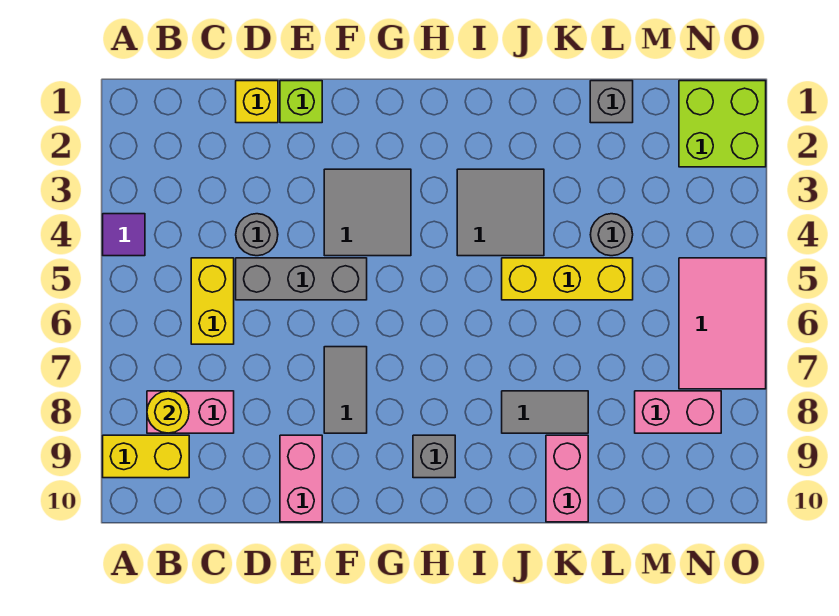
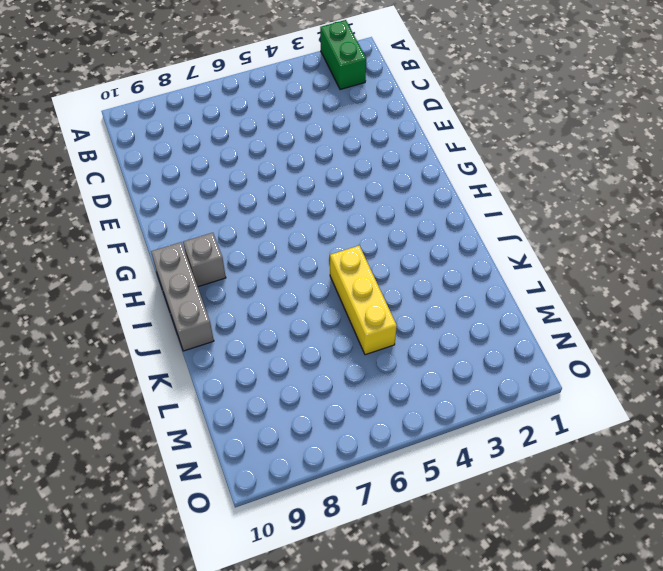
green brick A2:B2 level 1 -> none
grey brick H10:J10 level 1 -> grey brick D5:F5 level 1
none -> purple tile A4 level 1
none -> yellow brick A9:B9 level 1
none -> pink brick B8:C8 level 1

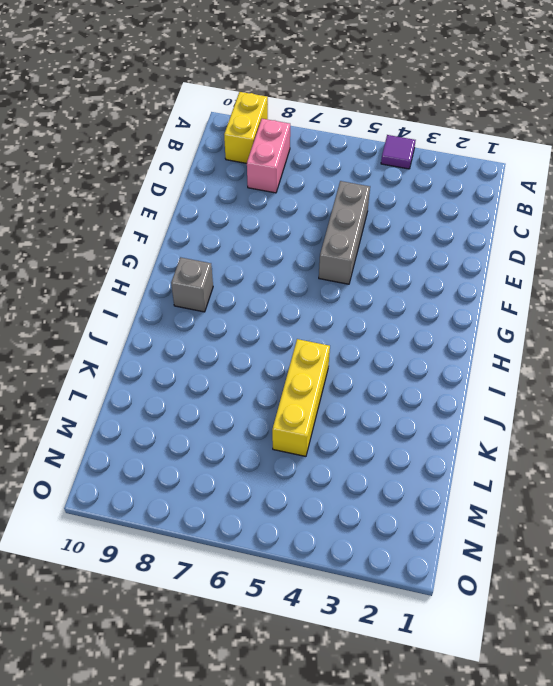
none -> yellow brick C5:C6 level 1
none -> yellow brick D1 level 1
none -> grey round brick D4 level 1

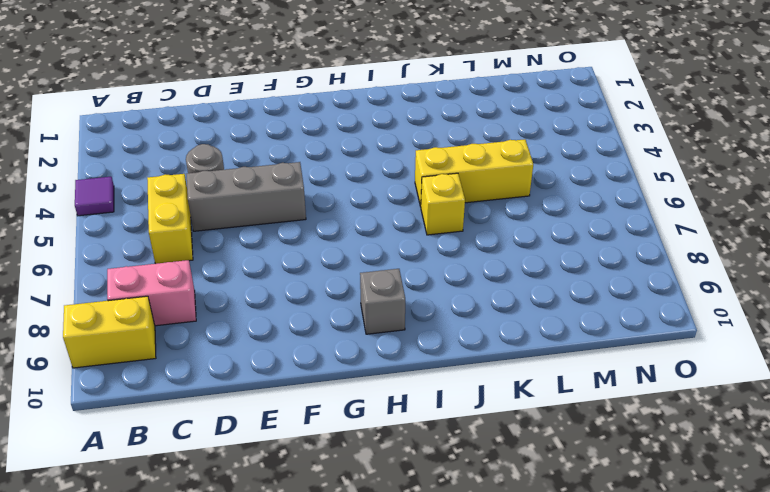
yellow brick J6 level 1 -> yellow brick D1 level 1
none -> lime brick E1 level 1
none -> pink brick E9:E10 level 1
none -> grey tile F3:G4 level 1

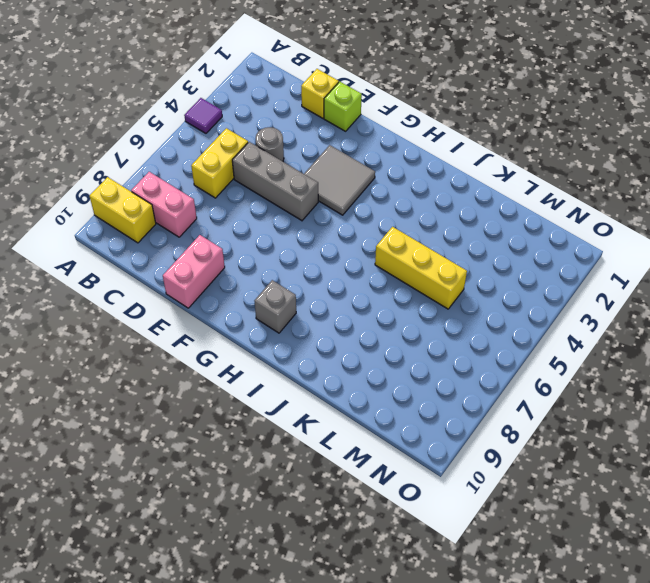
none -> grey tile F7:F8 level 1
none -> grey tile I3:J4 level 1
none -> grey tile J8:K8 level 1

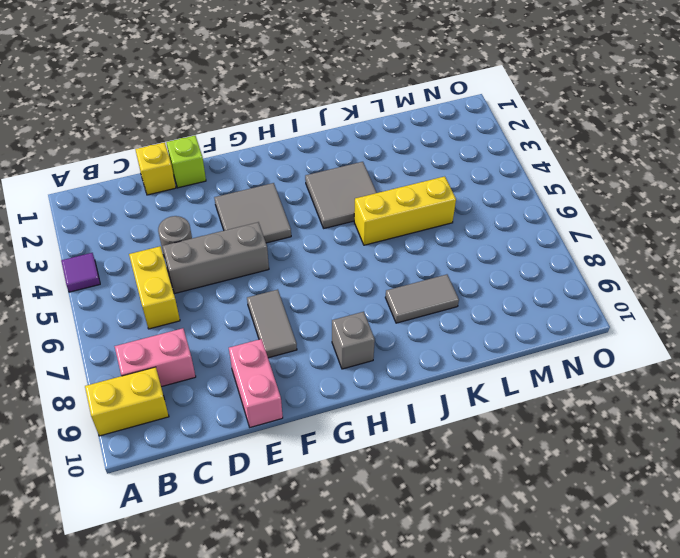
none -> pink brick K9:K10 level 1
none -> grey brick L1 level 1
none -> grey round brick L4 level 1

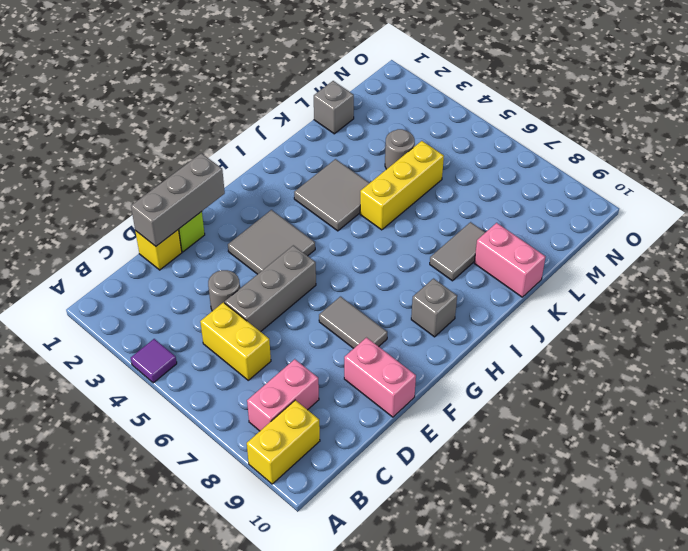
grey brick D1:F1 level 2 -> none
none -> pink brick M8:N8 level 1
none -> lime brick N1:O2 level 1
none -> pink tile N5:O7 level 1

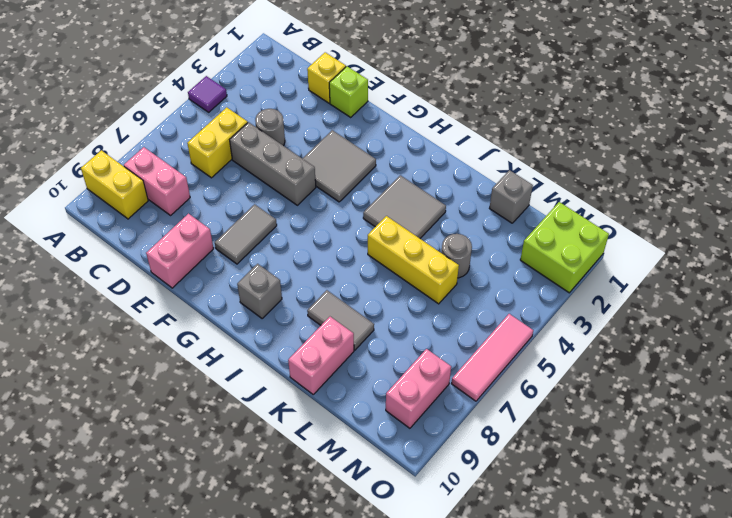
pink brick N8:N9 level 1 -> pink brick M8:N8 level 1
pink tile O5:O7 level 1 -> pink tile N5:O7 level 1
none -> yellow round brick B8 level 2

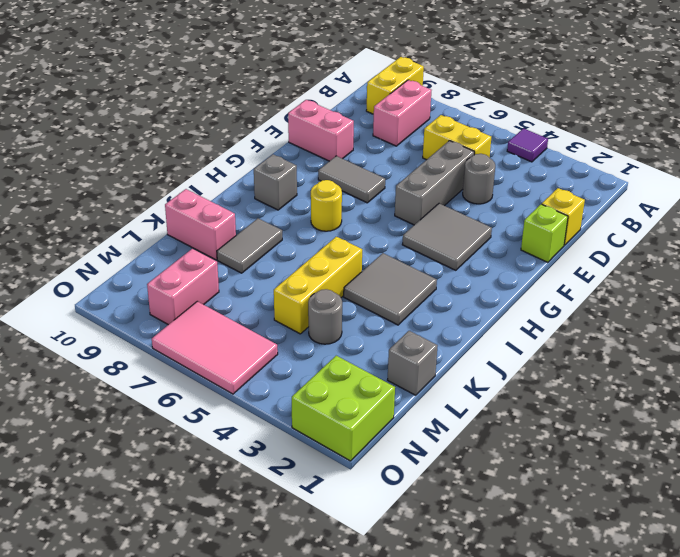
yellow round brick H7 level 1 -> yellow round brick B8 level 2

